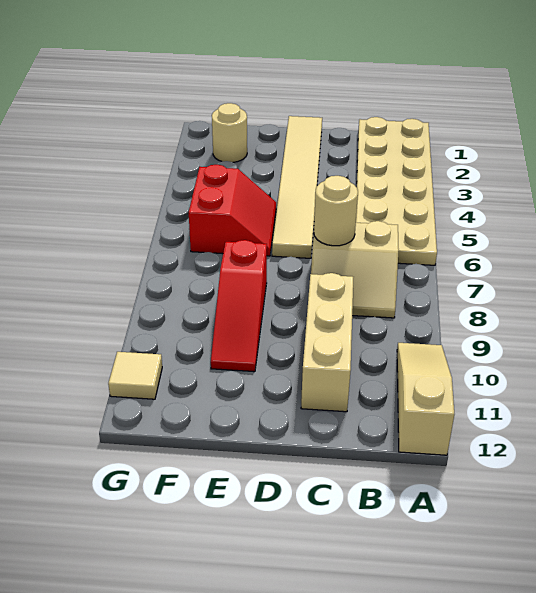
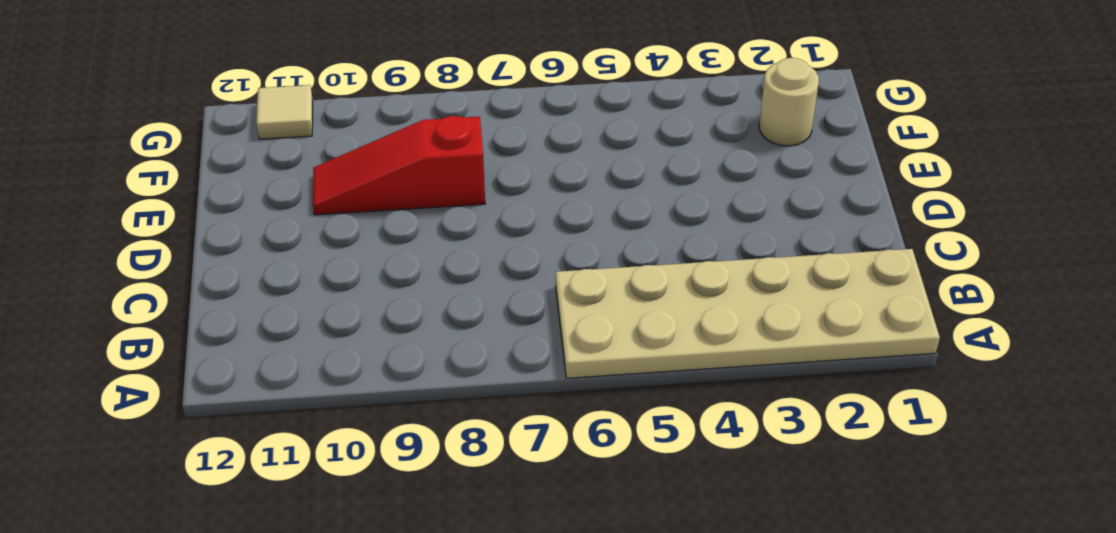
none -> tan slope A10:A12 level 1 top 12
none -> tan slope B7:C8 level 1 top 7

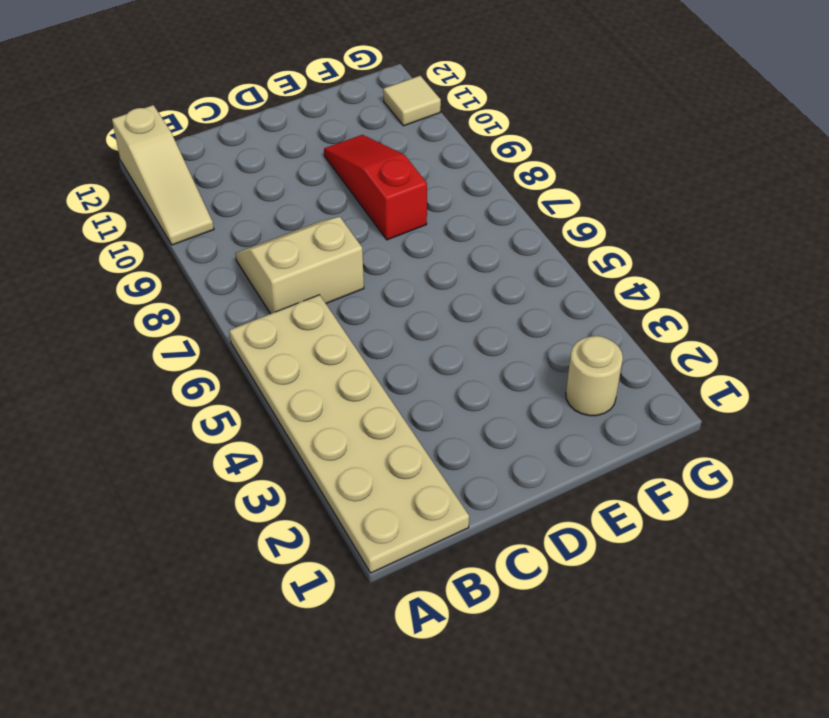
none -> tan brick C9:C11 level 1
none -> tan tile D1:D6 level 1

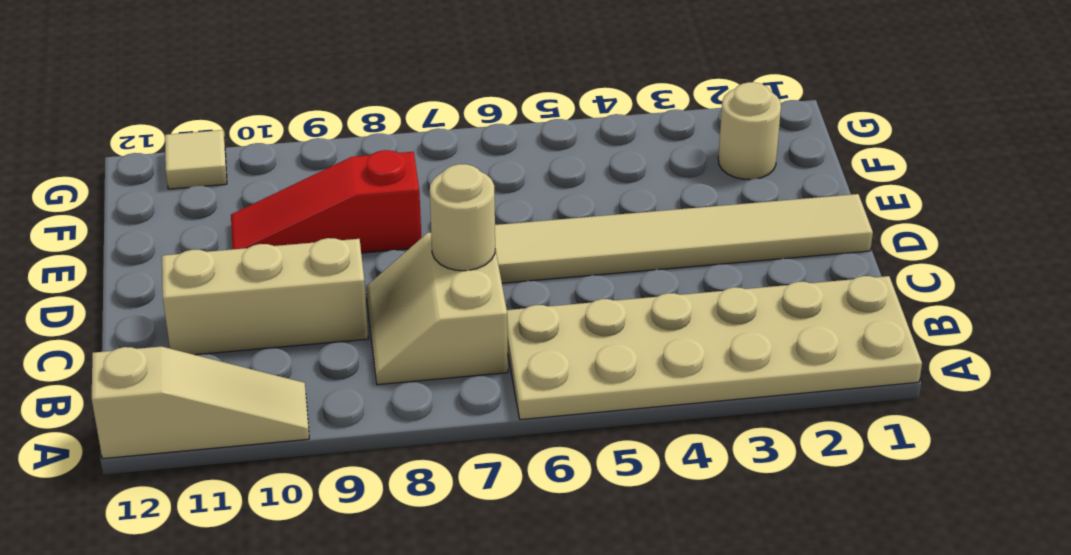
none -> red slope E5:F6 level 1 top F

